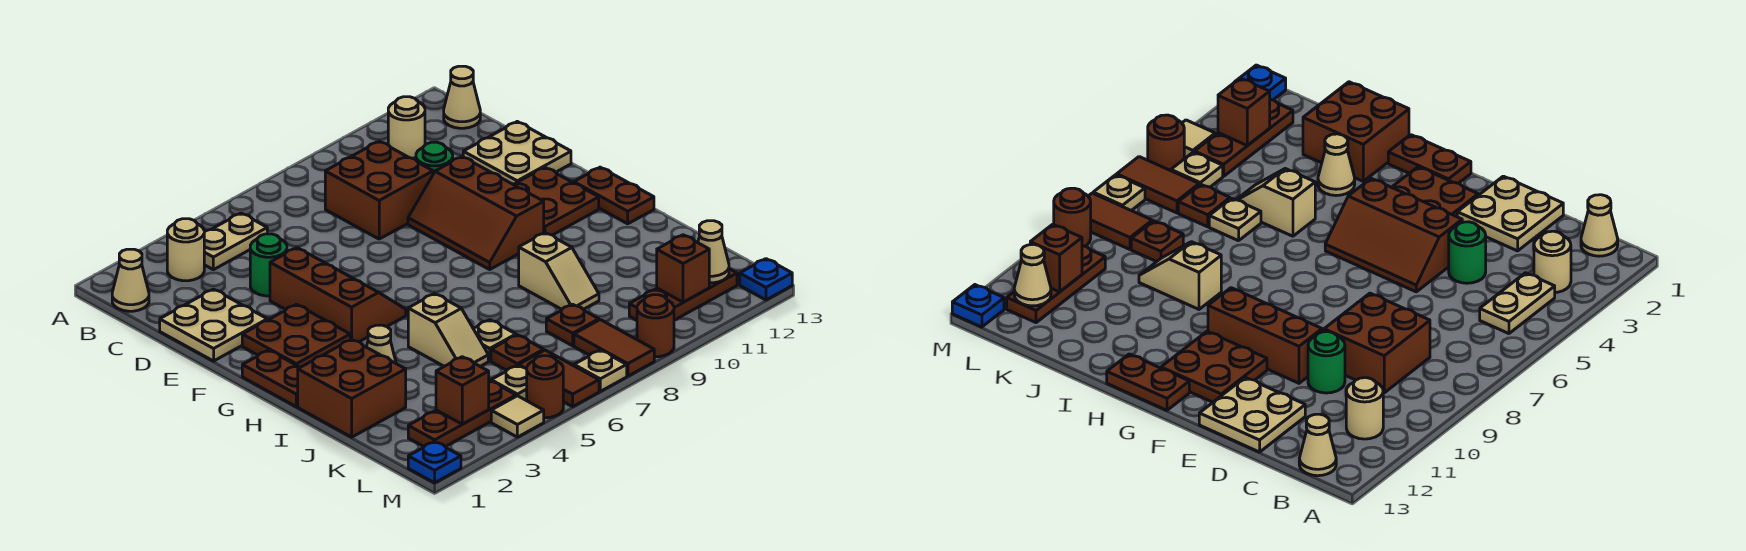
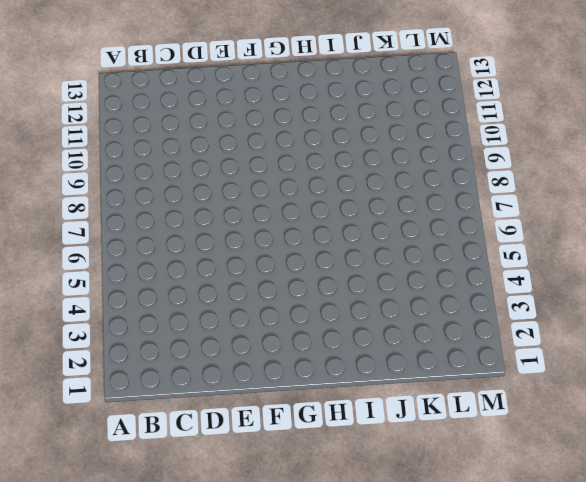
none -> tan cone B1 level 1
none -> tan round brick B3 level 1
none -> tan plate B4:B5 level 1
none -> tan round brick B11 level 1

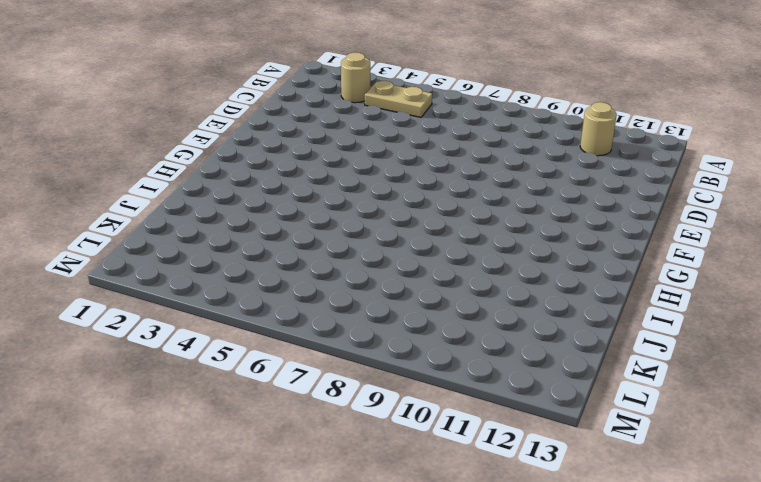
none -> tan cone B1 level 1
none -> tan cone B13 level 1
none -> brown brick C8:D9 level 1
none -> tan plate D1:E2 level 1

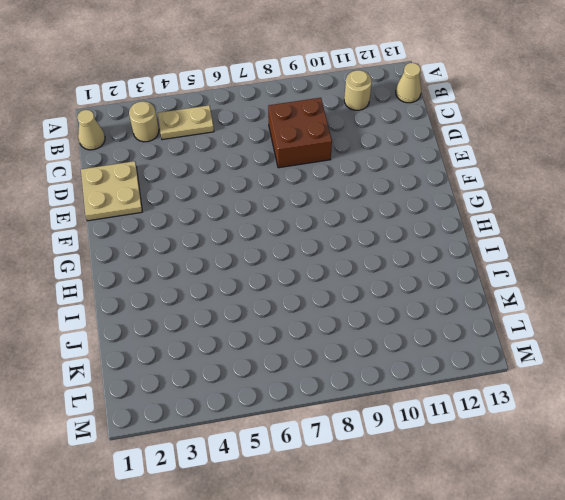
none -> green round brick D4 level 1
none -> green round brick D10 level 1
none -> tan plate D12:E13 level 1
none -> brown slope E4:G5 level 1 top 4

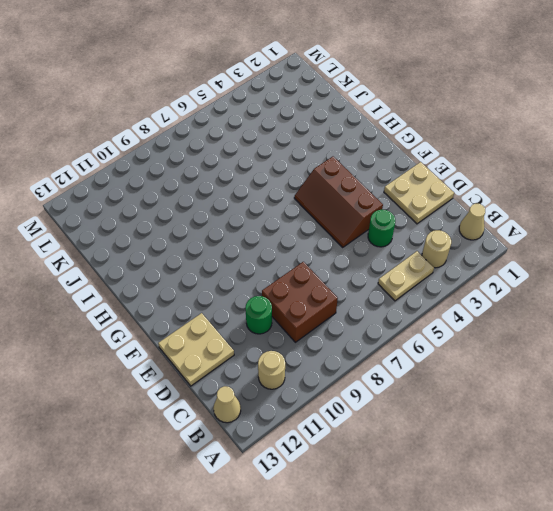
none -> brown slope E9:G10 level 1 top 10
none -> brown plate F2:G3 level 1
none -> brown plate F11:G12 level 1
none -> brown plate G1:H1 level 1

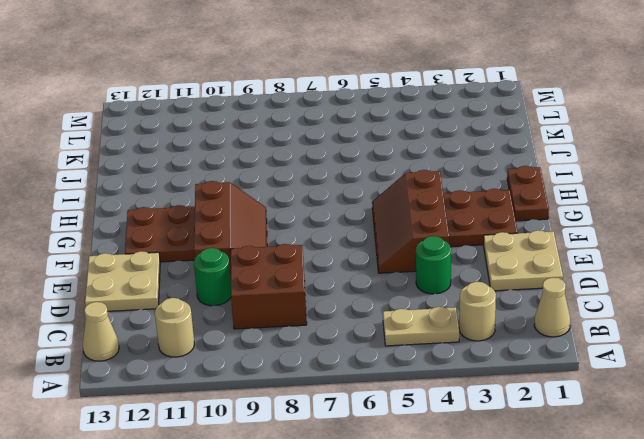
none -> brown plate G13:H13 level 1
none -> brown brick I1:J2 level 1
none -> tan cone I3 level 1
none -> tan slope I5:J5 level 1 top I

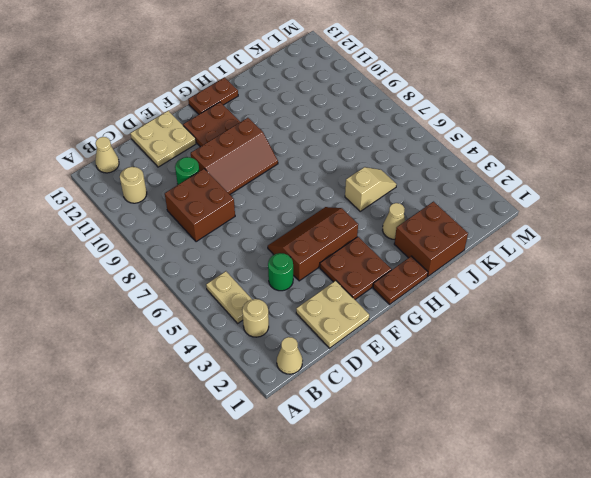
none -> tan slope I9:J9 level 1 top I
none -> tan plate J6 level 1
none -> brown plate K6 level 1
none -> brown plate K8 level 1

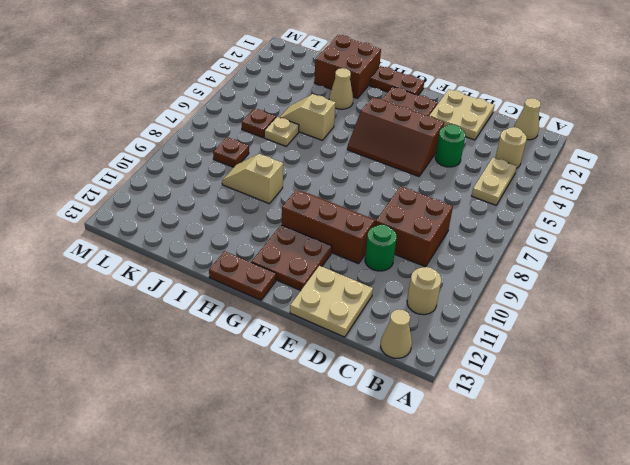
none -> brown plate L2:L4 level 1
none -> tan plate L5 level 1
none -> brown tile L6:M6 level 1
none -> brown tile L8:M8 level 1

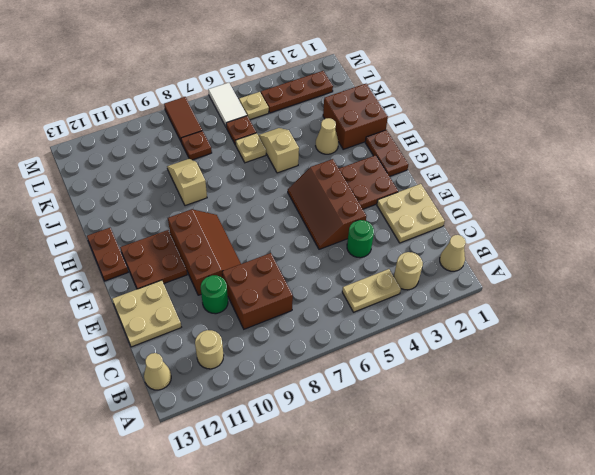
white tile L6:M6 level 1 -> brown tile L6:M6 level 1
none -> brown plate L10:L12 level 1
none -> blue plate M1 level 1
none -> tan tile M4 level 1
none -> brown round brick M5 level 1

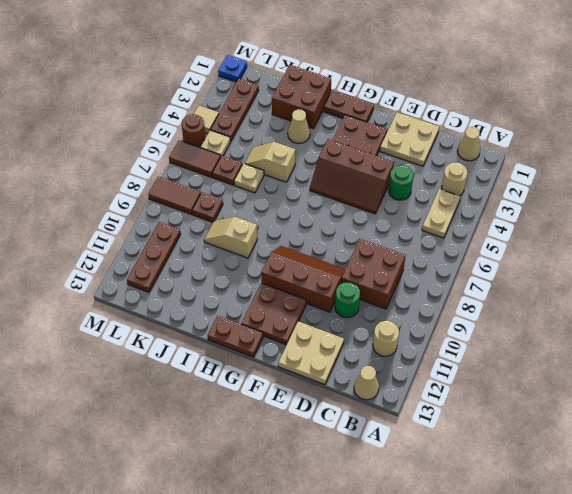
none -> tan plate M7 level 1
none -> brown round brick M9 level 1
none -> blue plate M13 level 1
none -> brown brick L3 level 2

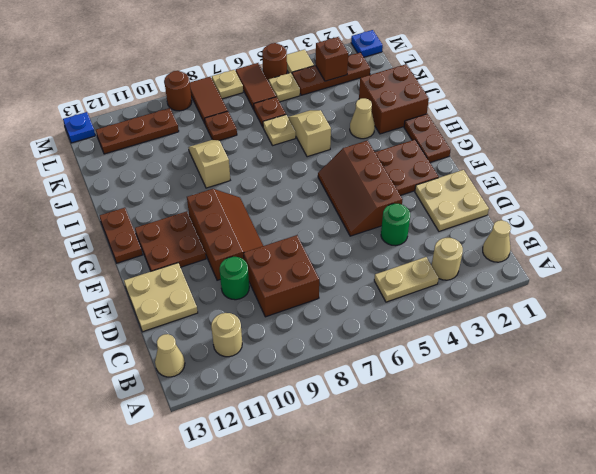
none -> brown brick L11 level 2
none -> tan cone L12 level 2

